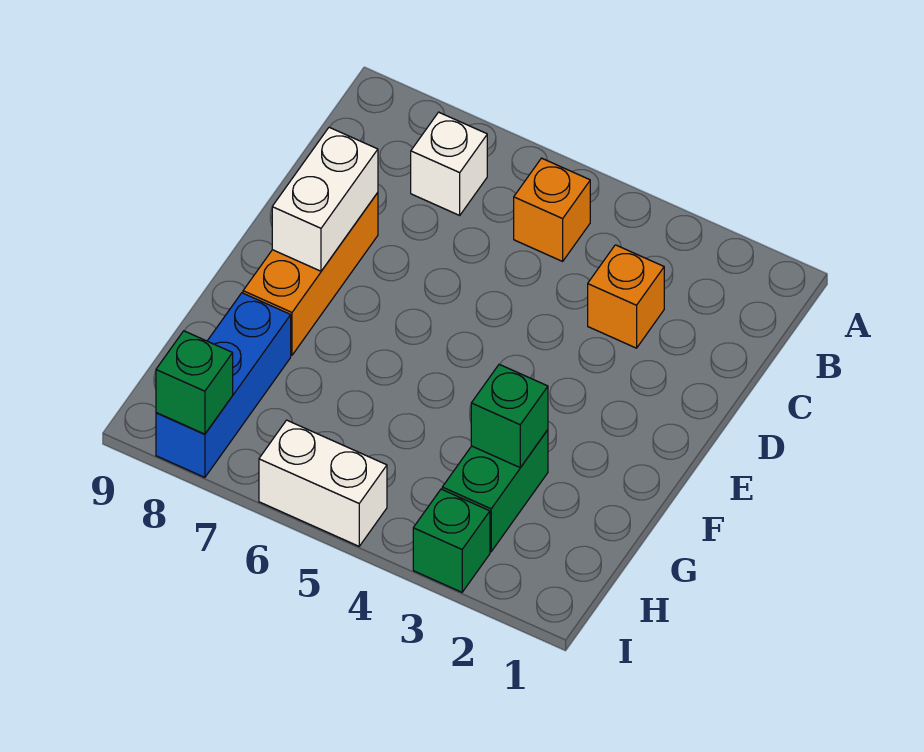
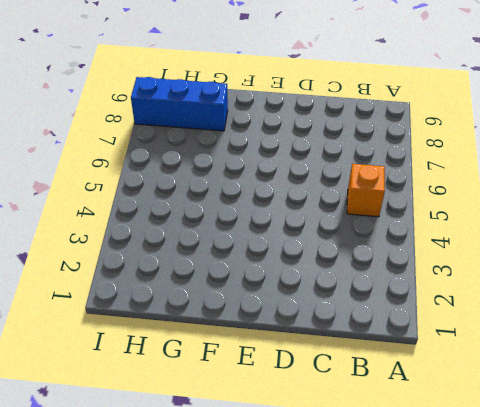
none -> white brick B7 level 1
none -> orange brick C3 level 1

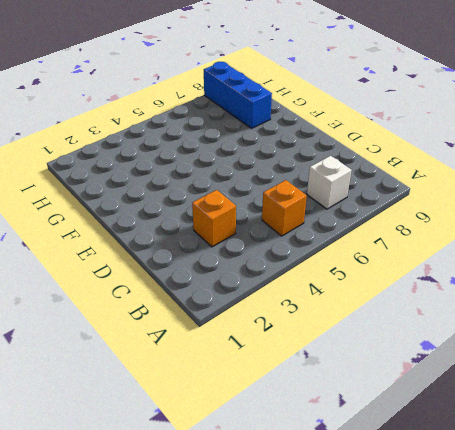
none -> orange brick D8:F8 level 1
none -> green brick G3:H3 level 1

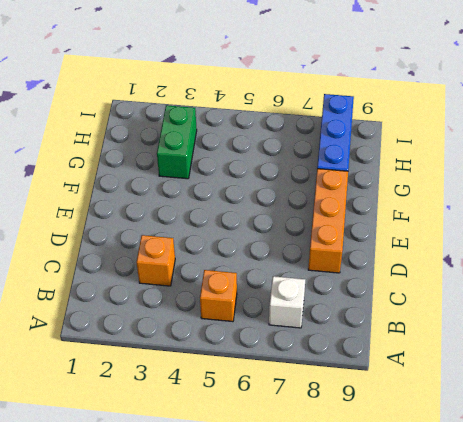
none -> green brick I3 level 1
none -> white brick I5:I6 level 1

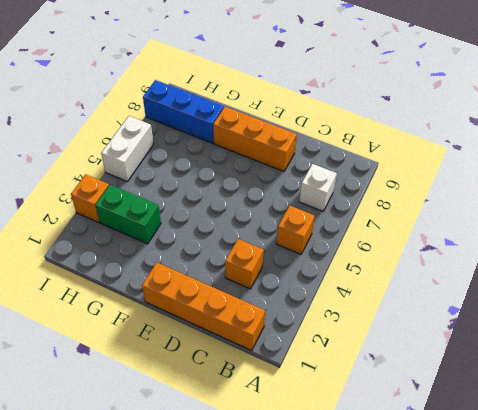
orange brick B1:E1 level 1 -> none
orange brick I3 level 1 -> green brick I3 level 1
none -> white brick D8:E8 level 2
none -> green brick G3 level 2

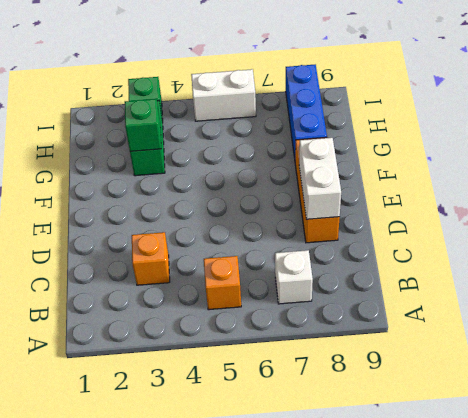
none -> green brick I8 level 2

